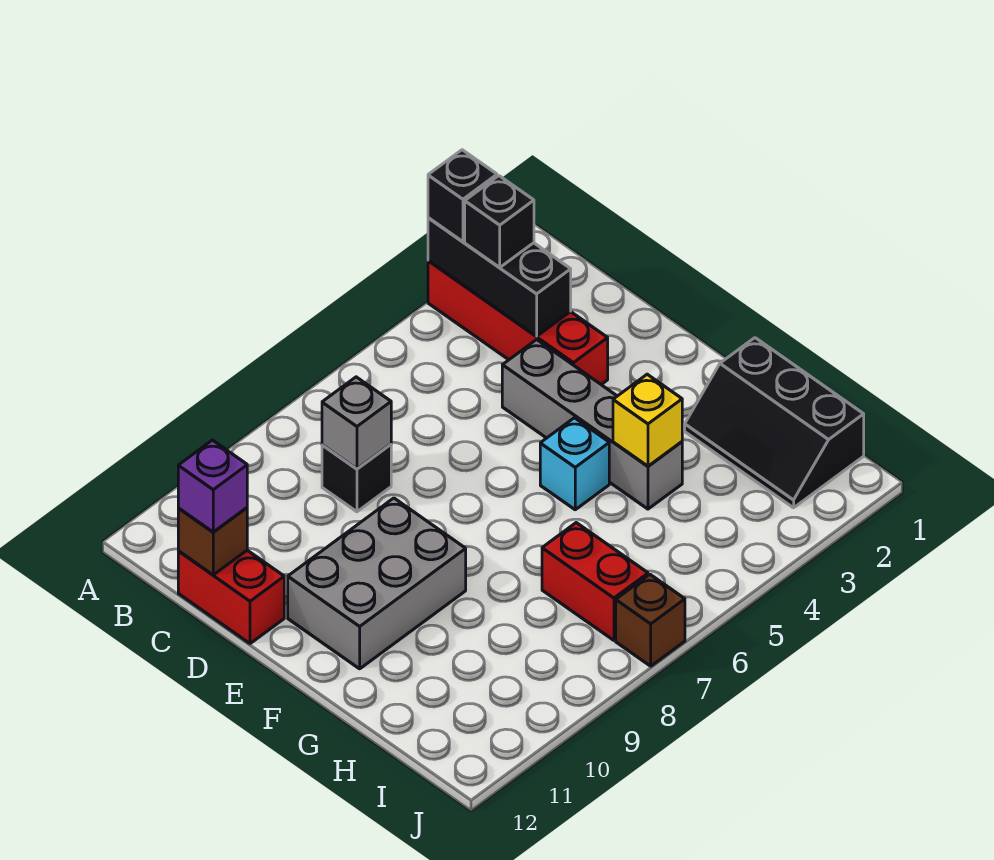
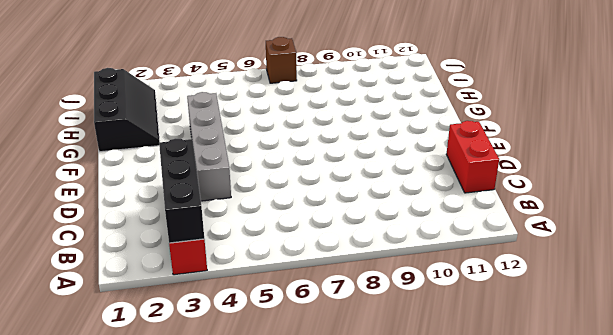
none -> black brick C8 level 1
none -> grey brick E9:F11 level 1
none -> cyan brick F5 level 1

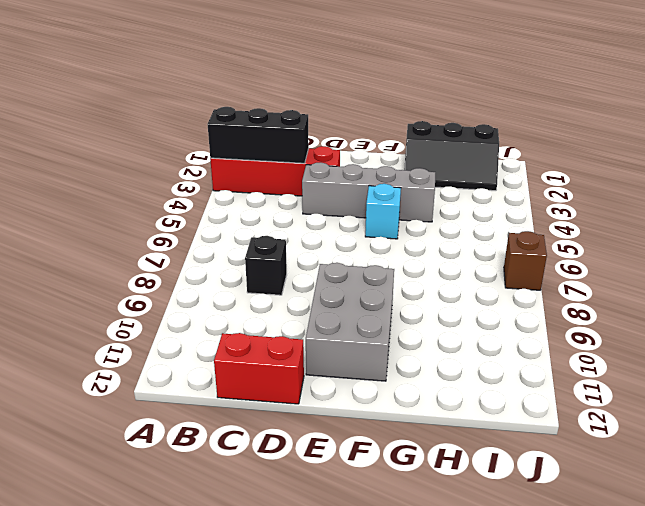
none -> red brick H7:I7 level 1
none -> grey brick C8 level 2
none -> brown brick C12 level 2

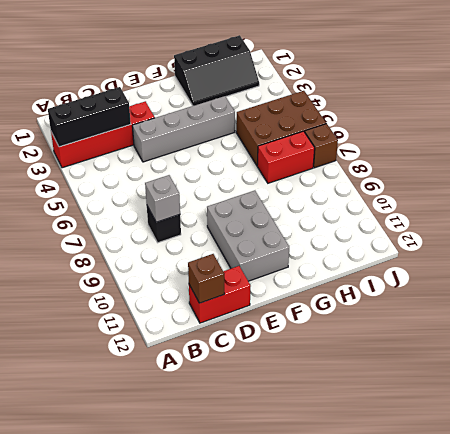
brown brick H5:J6 level 1 -> none
none -> cyan brick F5 level 1
none -> yellow brick G4 level 2
none -> black brick A3 level 3

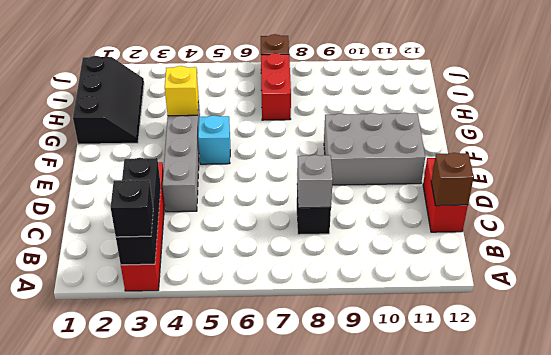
none -> black brick B3 level 3
none -> purple brick C12 level 3

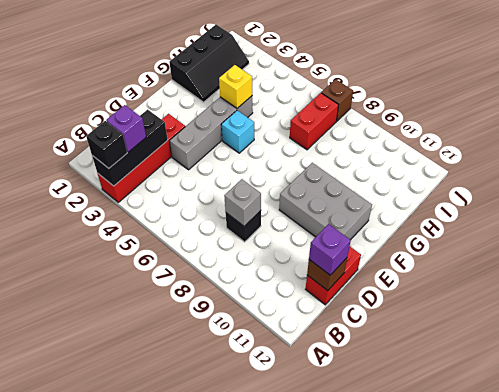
purple brick B3 level 3 -> black brick B3 level 3

